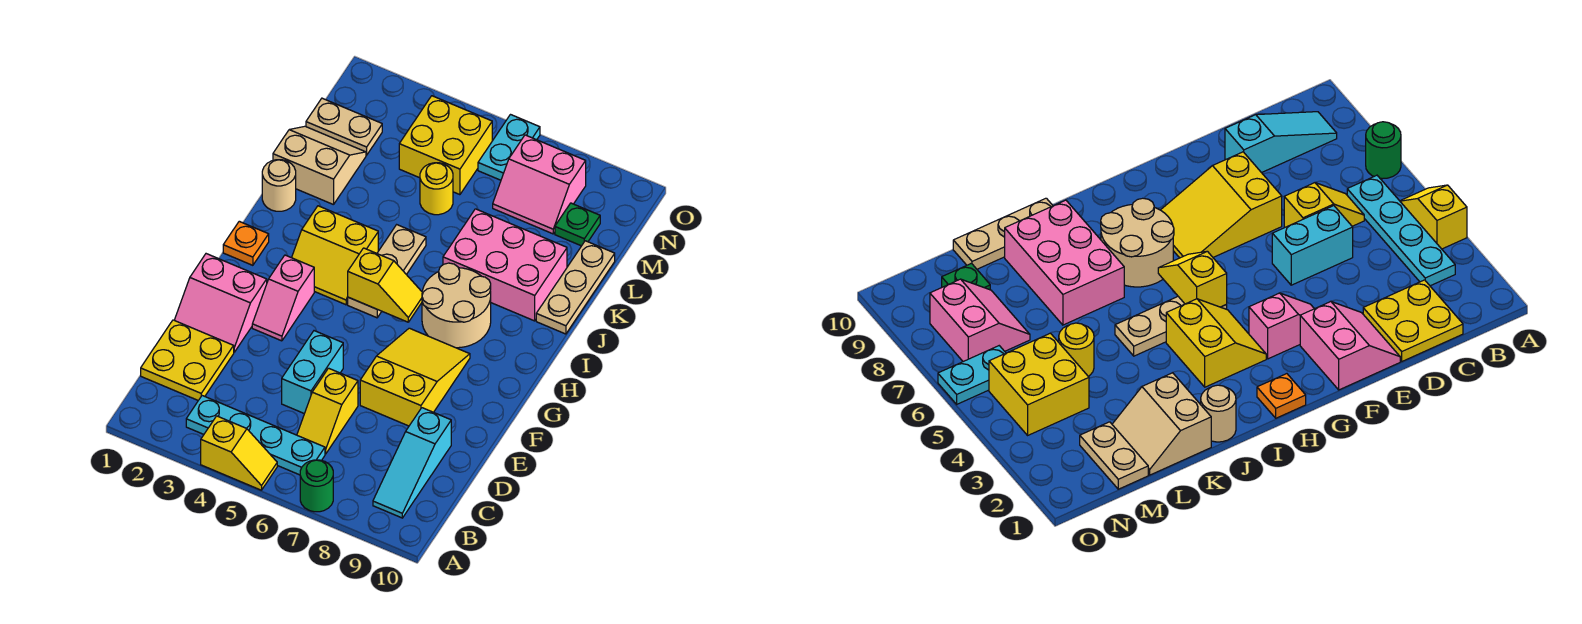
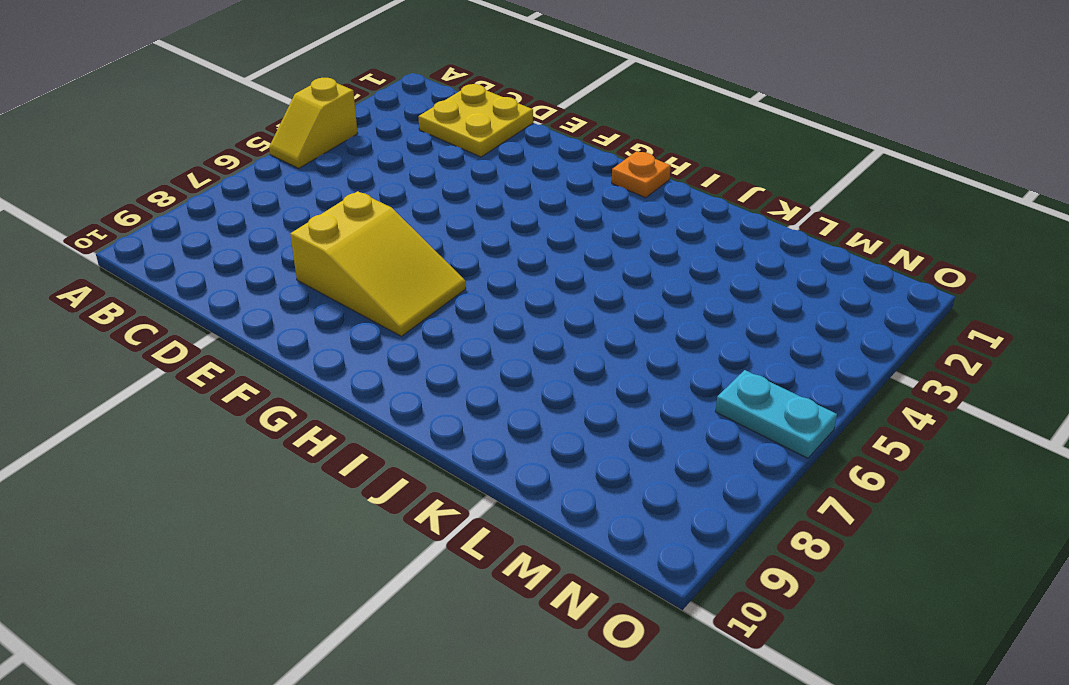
none -> green round brick A7 level 1
none -> cyan plate B3:B6 level 1
none -> cyan slope B9:D9 level 1 top D

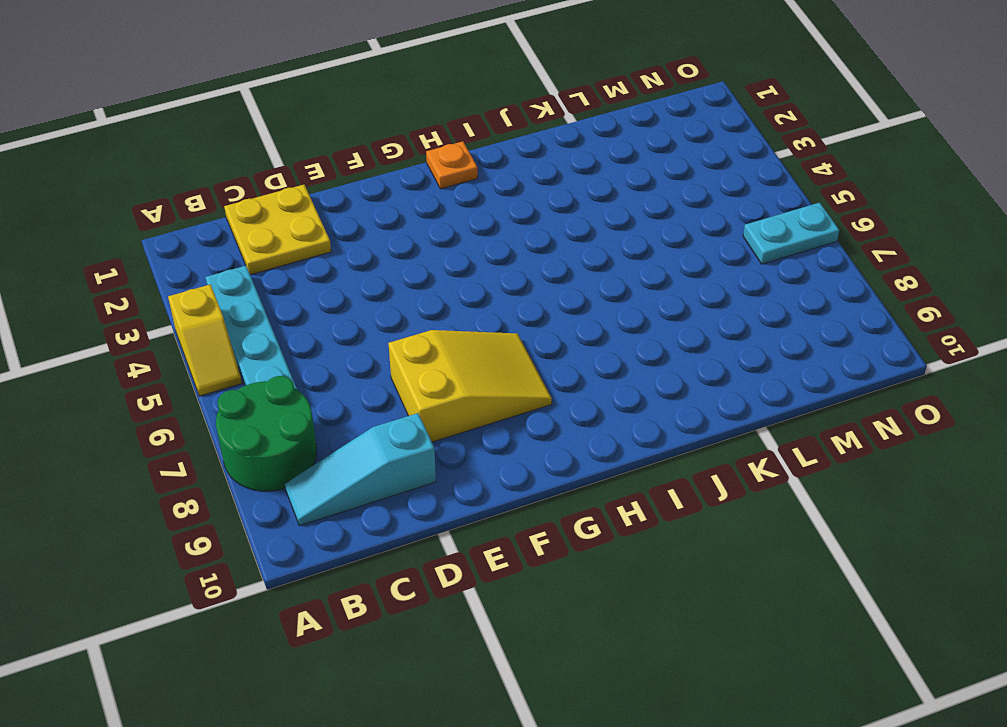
green round brick A7:B8 level 1 -> green round brick A7 level 1
none -> yellow slope C6:D6 level 1 top D
none -> cyan brick D5:E5 level 1
none -> pink slope E1:F2 level 1 top F

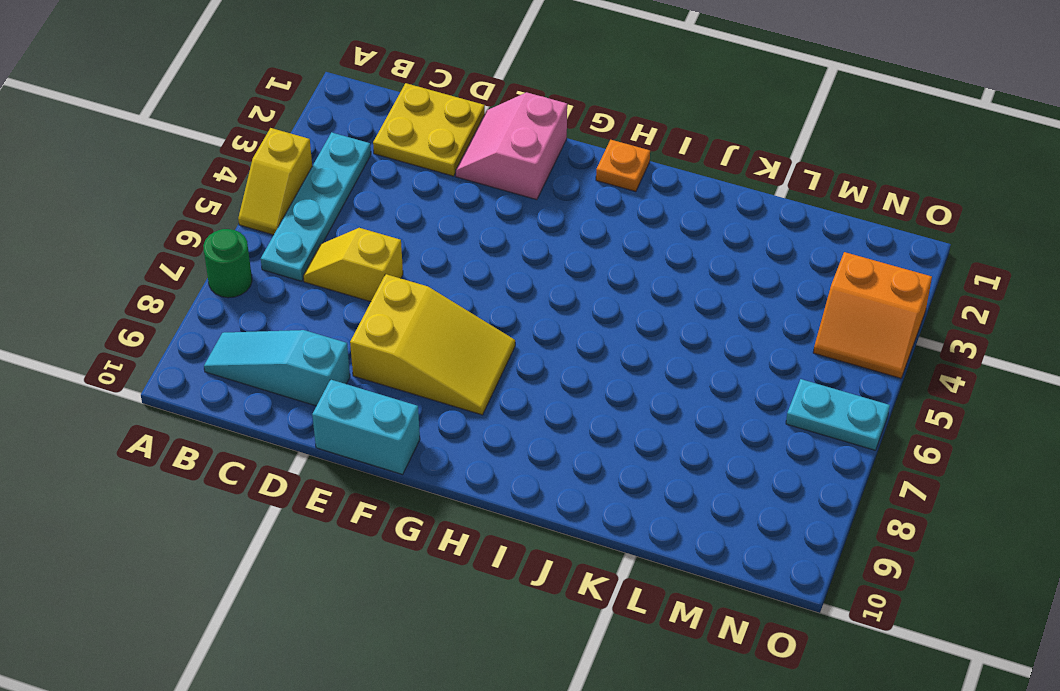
cyan brick E10:F10 level 1 -> cyan brick D5:E5 level 1
orange slope N3:O4 level 1 top 3 -> yellow brick M4:N5 level 1
none -> pink slope F3:G3 level 1 top G
none -> yellow slope H3:I4 level 1 top I
none -> tan plate H5:J5 level 1

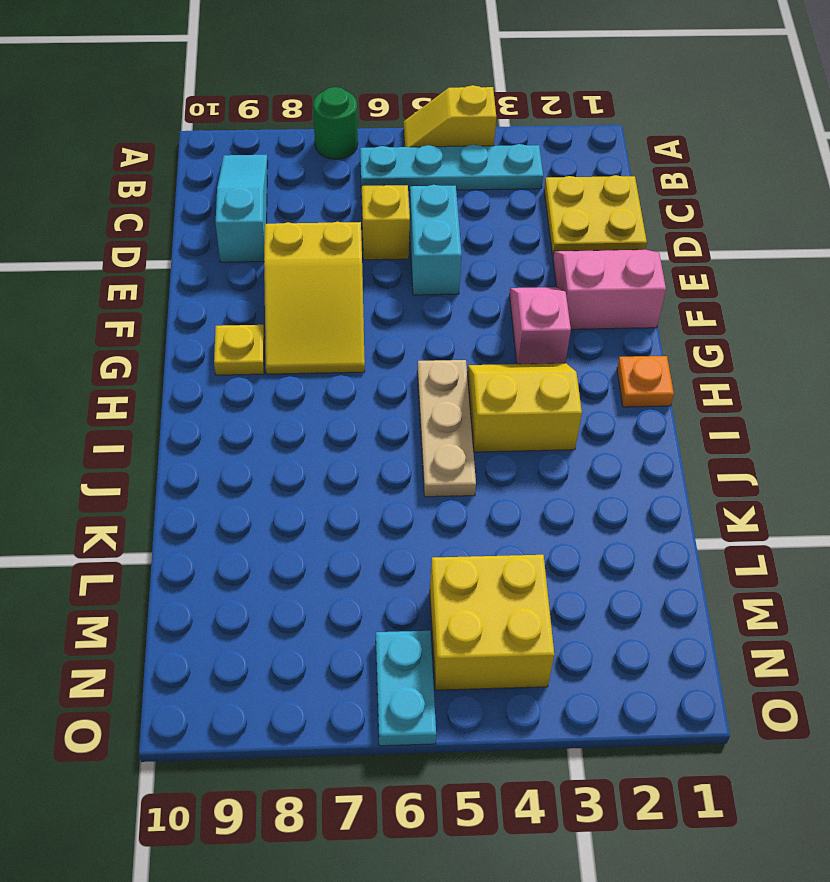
yellow plate G9 level 1 -> none
none -> tan round brick H7:I8 level 1
none -> tan round brick J1 level 1
none -> pink brick J7:K9 level 1

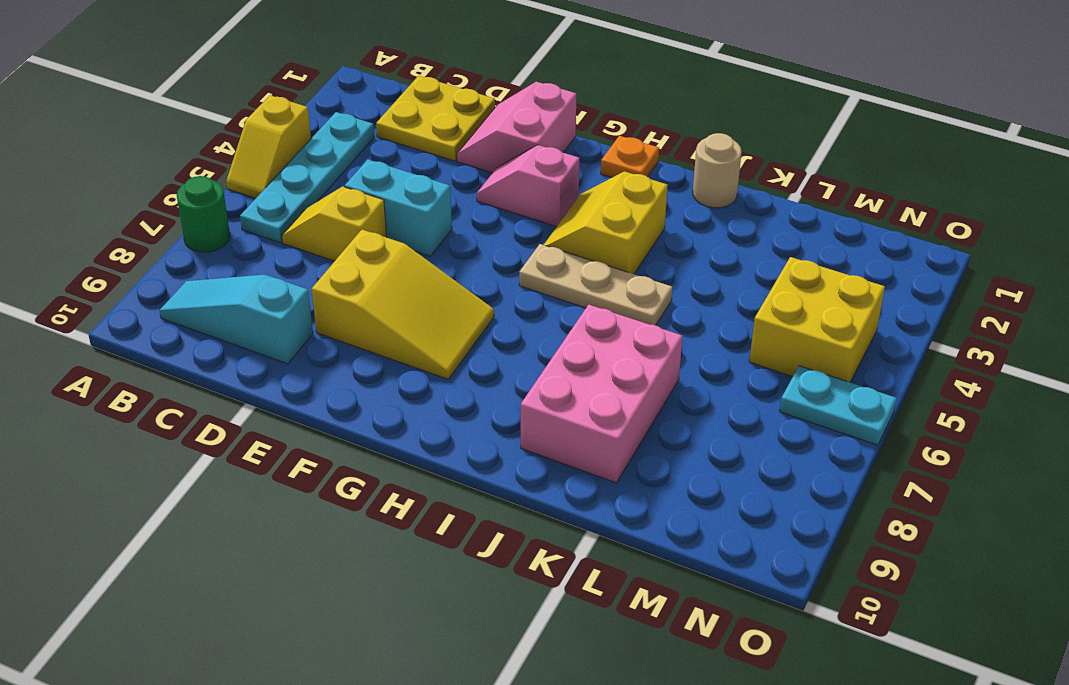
none -> tan round brick H7:I8 level 1
none -> tan plate J10:L10 level 1
none -> tan slope K1:L2 level 1 top K

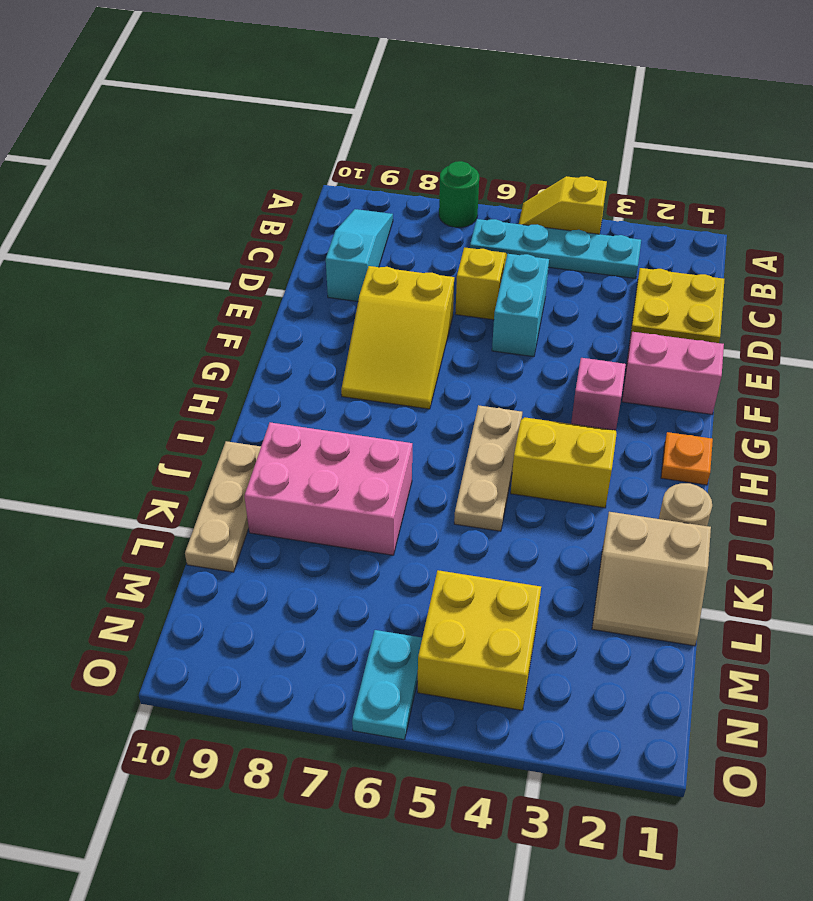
none -> tan round brick H7:I8 level 1
none -> yellow round brick L5 level 1
none -> tan plate M1:M2 level 1

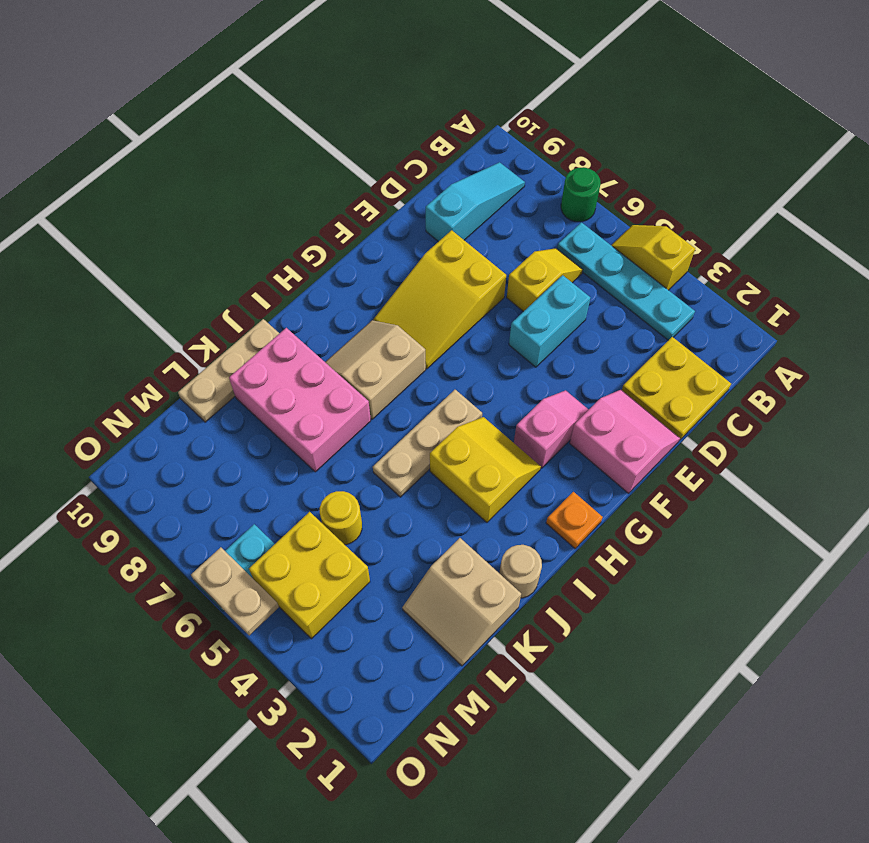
tan slope H7:I8 level 1 top 7 -> tan round brick H7:I8 level 1
tan plate O5:O6 level 2 -> tan plate M1:M2 level 1
none -> pink slope M7:N8 level 1 top N
none -> green plate M9 level 1
none -> yellow slope H5:H6 level 2 top 5

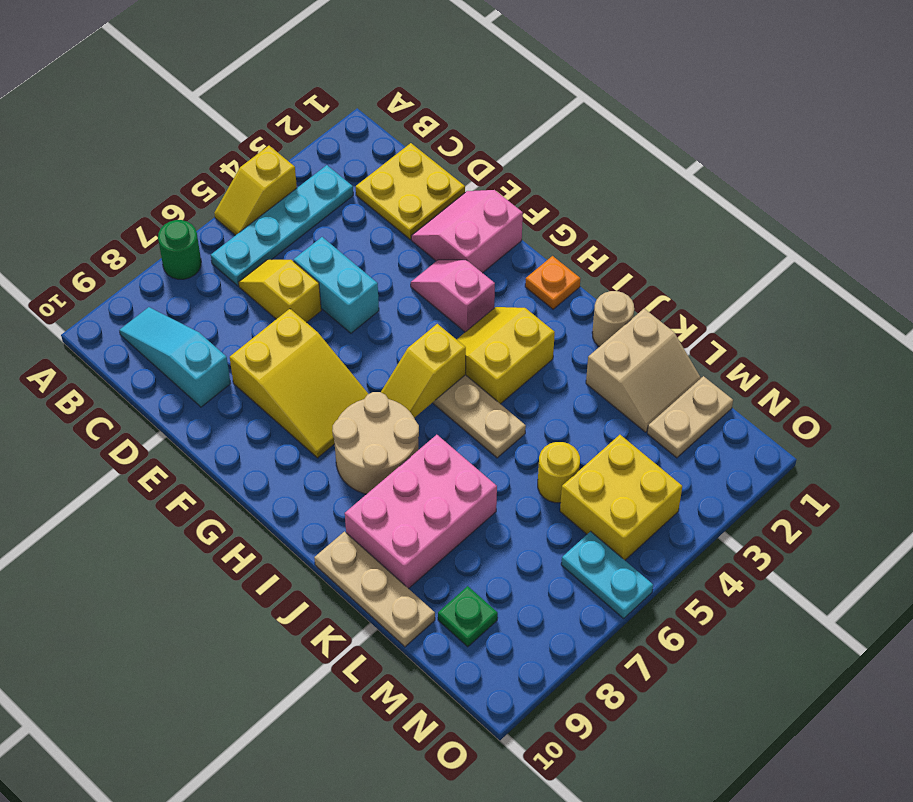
none -> pink slope M7:N8 level 1 top N

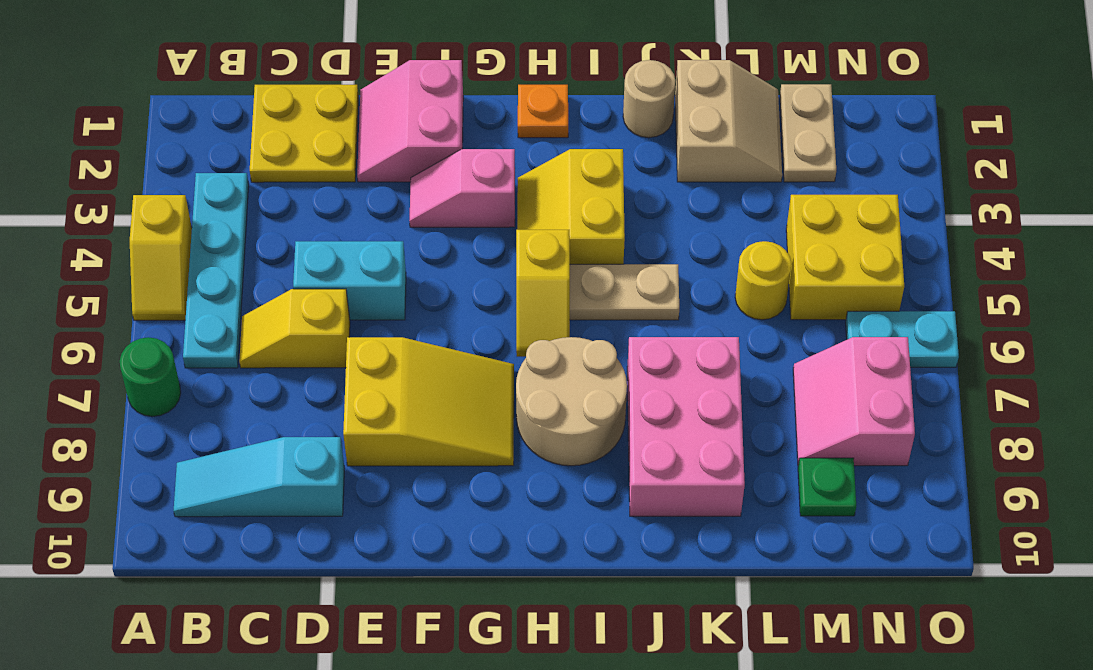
none -> tan plate J10:L10 level 1

